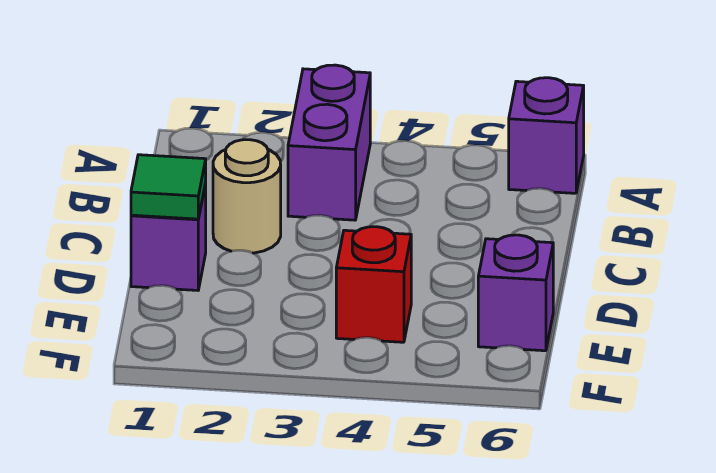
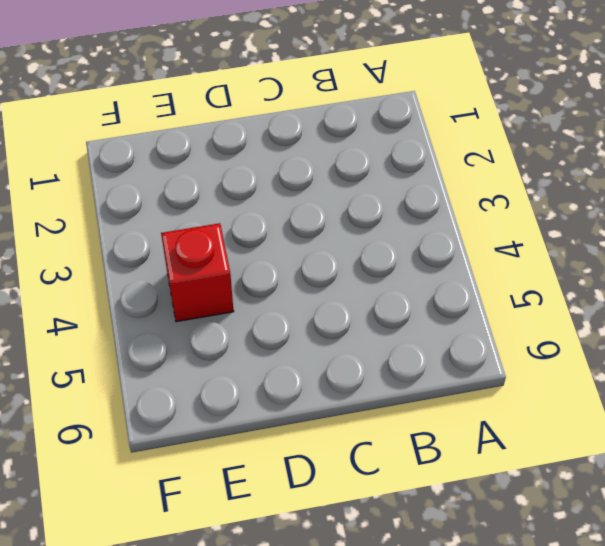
none -> purple brick A3:B3 level 1
none -> purple brick A6 level 1

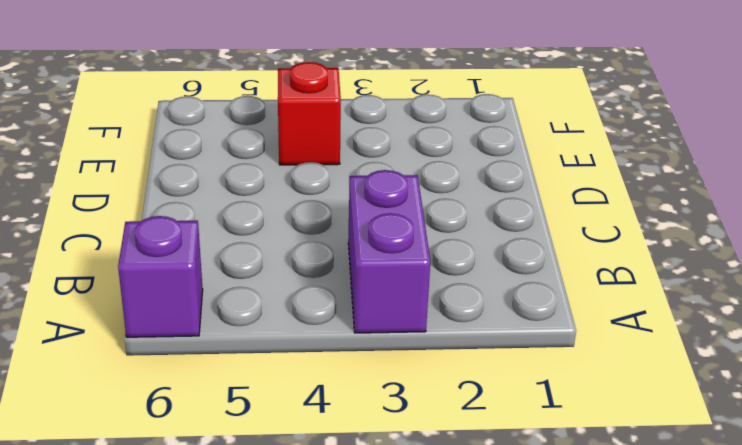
none -> tan round brick C2 level 1
none -> purple brick D1 level 1

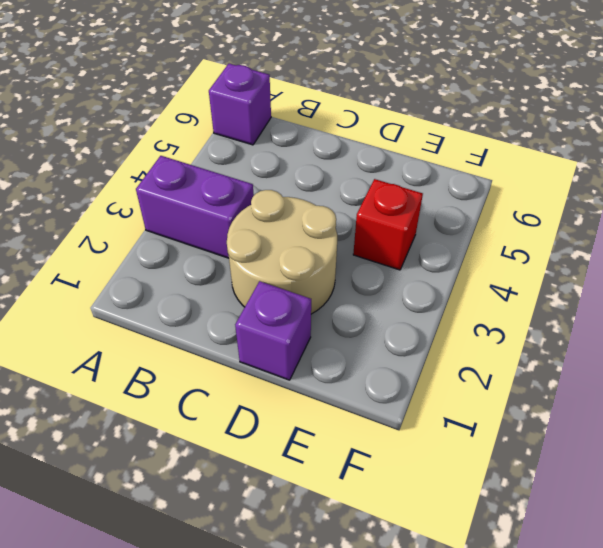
tan round brick C2:D3 level 1 -> tan round brick C2 level 1
none -> purple brick E6 level 1
none -> green tile D1 level 2

